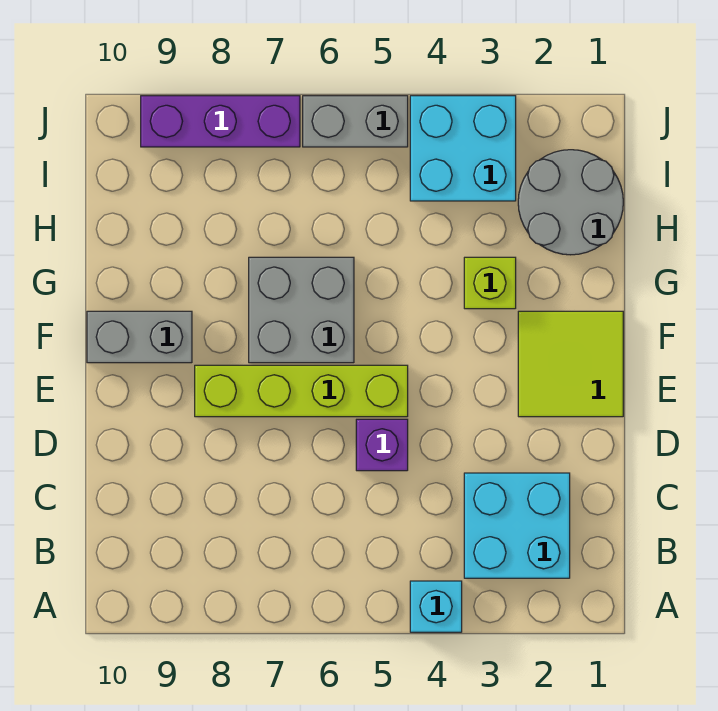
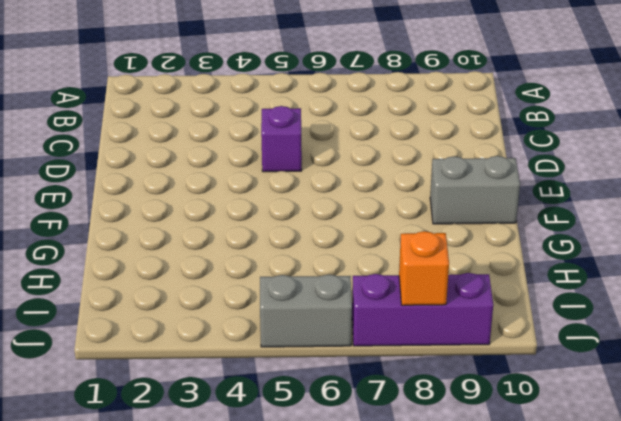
orange brick J8 level 2 -> none
none -> cyan brick A4 level 1
none -> cyan brick B2:C3 level 1
none -> lime tile E1:F2 level 1

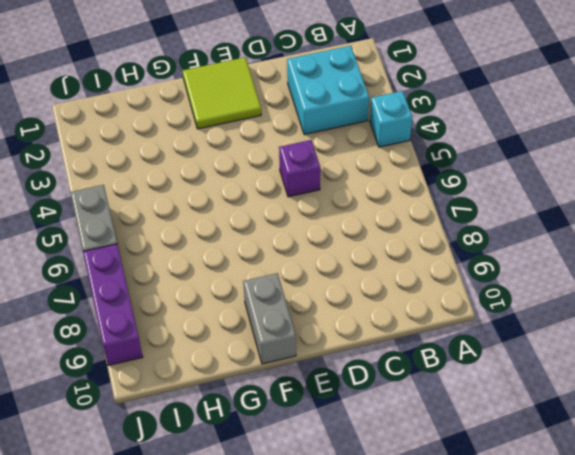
none -> lime brick E5:E8 level 1
none -> grey brick F6:G7 level 1
none -> lime brick G3 level 1

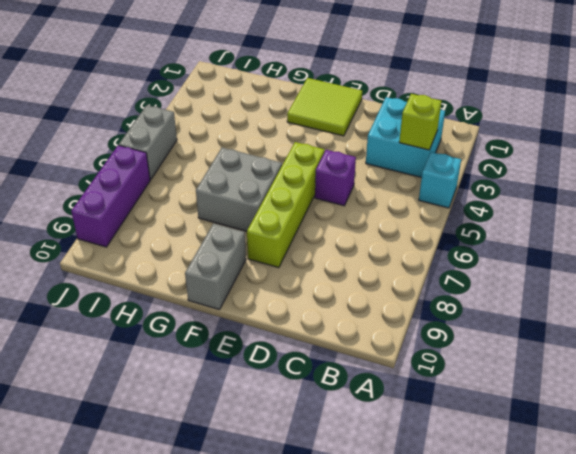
lime brick B3 level 2 -> lime brick G3 level 1
none -> grey round brick H1:I2 level 1
none -> cyan brick I3:J4 level 1

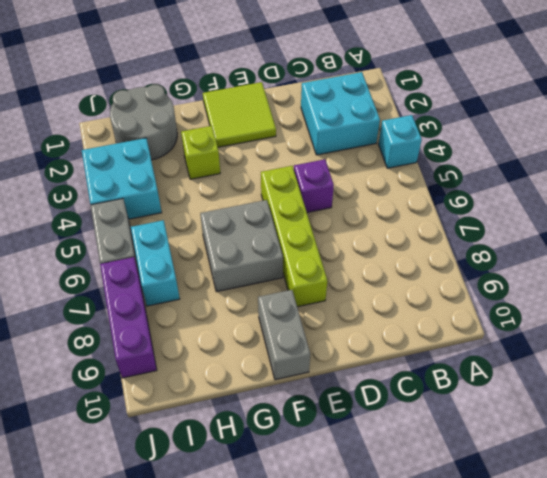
cyan brick I6:I7 level 1 -> none

